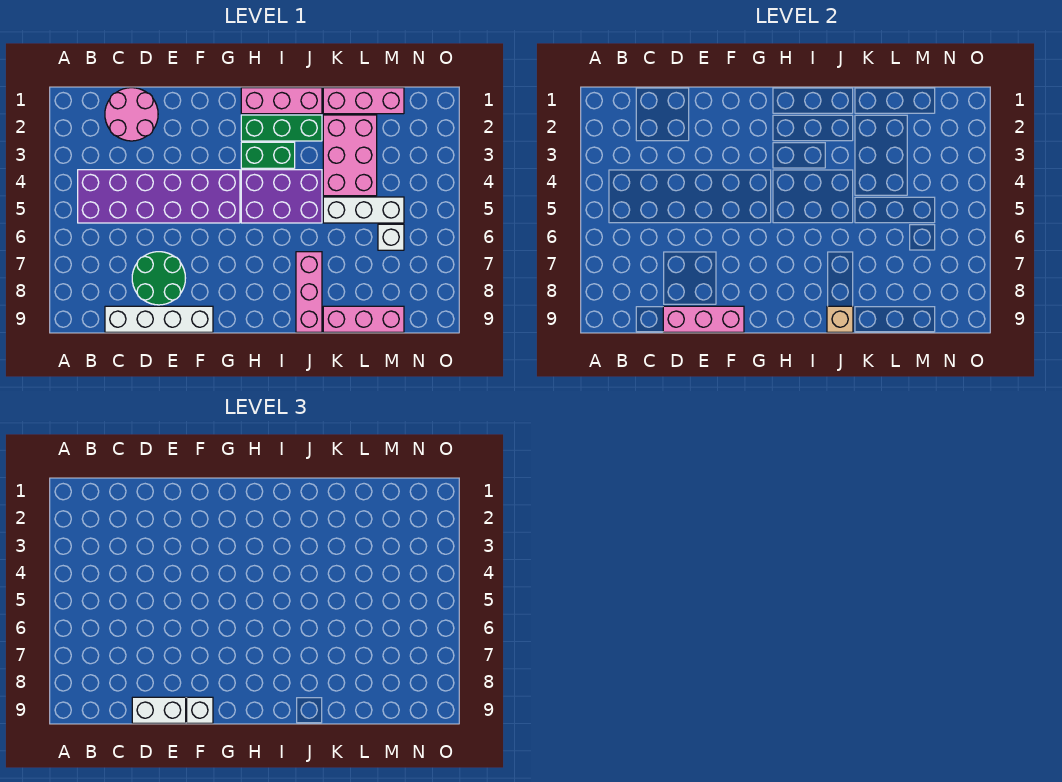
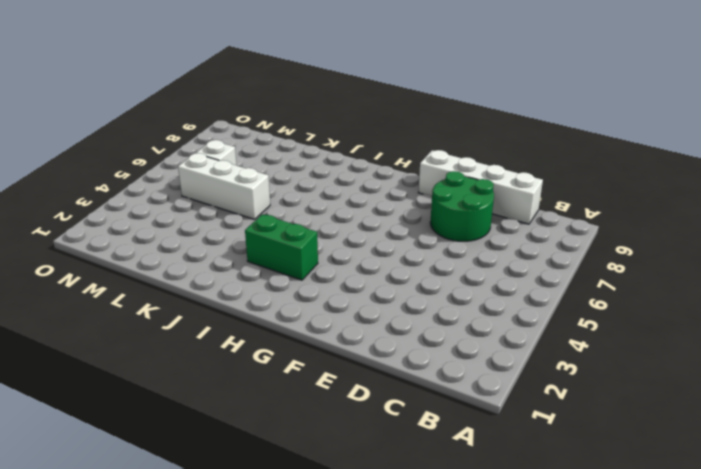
none -> purple brick B4:G5 level 1
none -> pink round brick C1:D2 level 1
none -> pink brick H1:J1 level 1

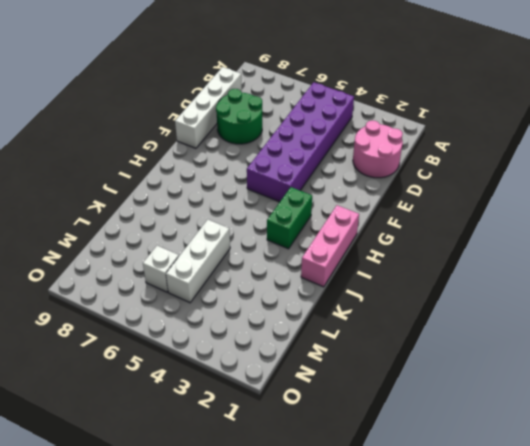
none -> green brick H2:J2 level 1
none -> purple brick H4:J5 level 1
none -> pink brick J7:J9 level 1

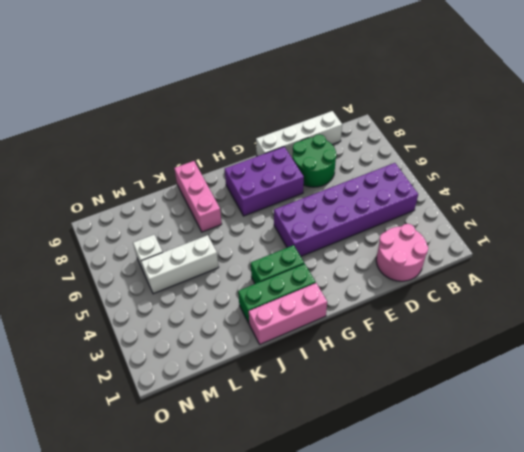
purple brick F7:H8 level 1 -> purple brick H4:J5 level 1
none -> pink brick K1:M1 level 1
none -> pink brick K2:L4 level 1
none -> pink brick K9:M9 level 1

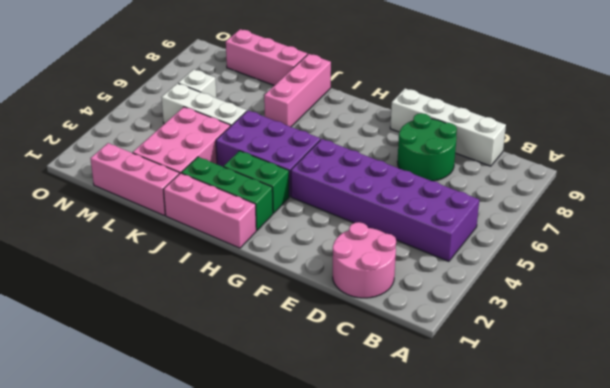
none -> pink brick D9:F9 level 2
none -> tan brick J9 level 2
none -> white brick D9:E9 level 3

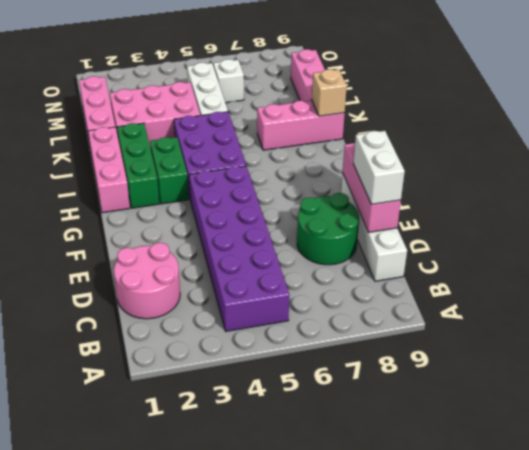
none -> white brick F9 level 3

